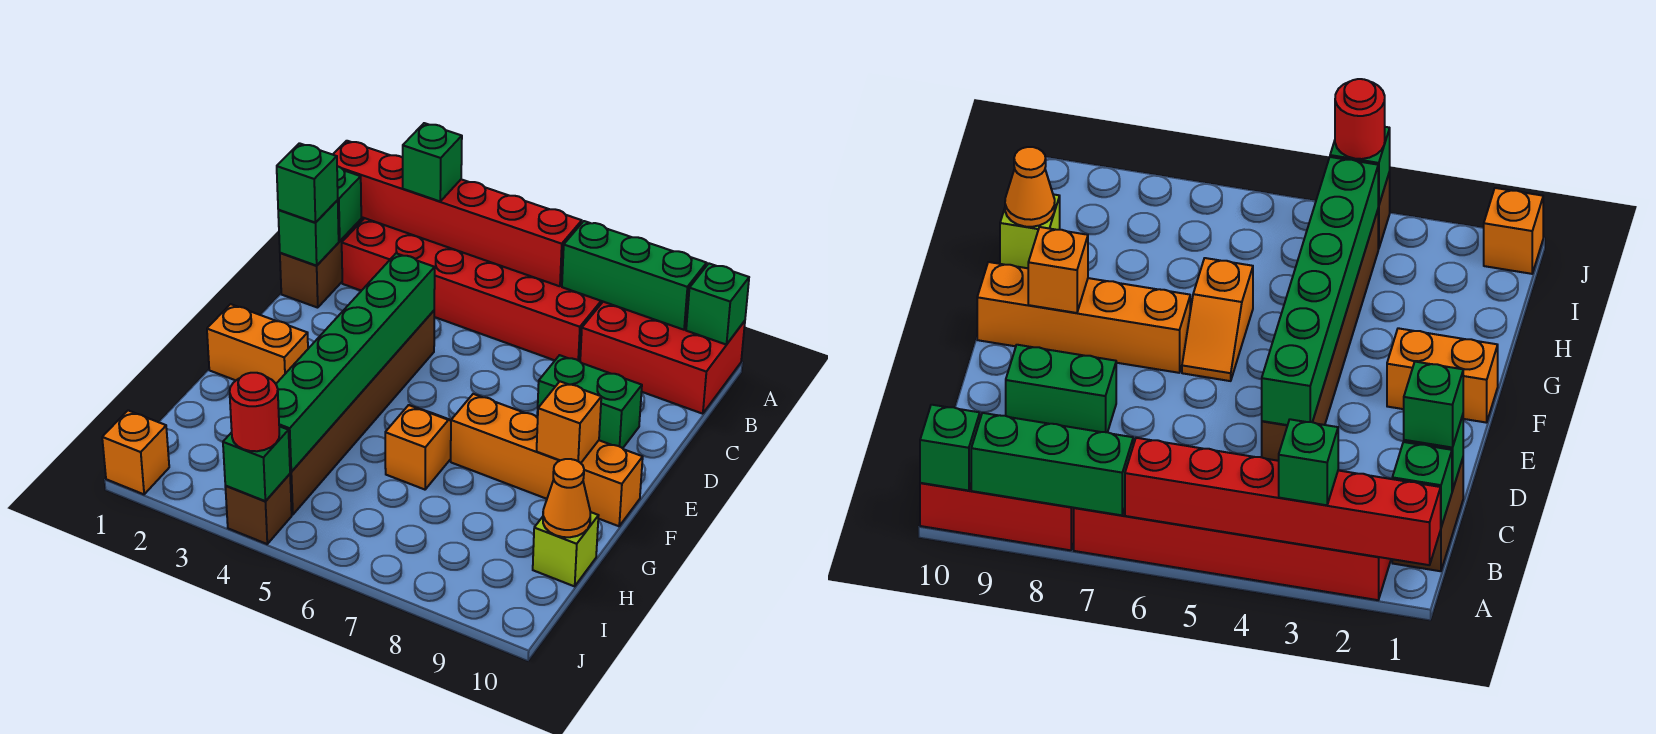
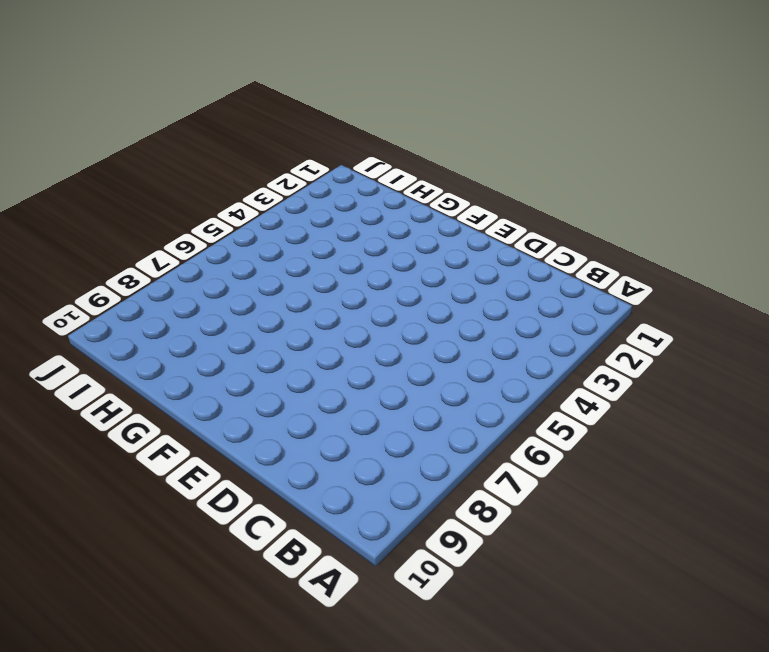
none -> red brick A2:B7 level 1
none -> red brick A8:B10 level 1
none -> brown brick B1:C1 level 1

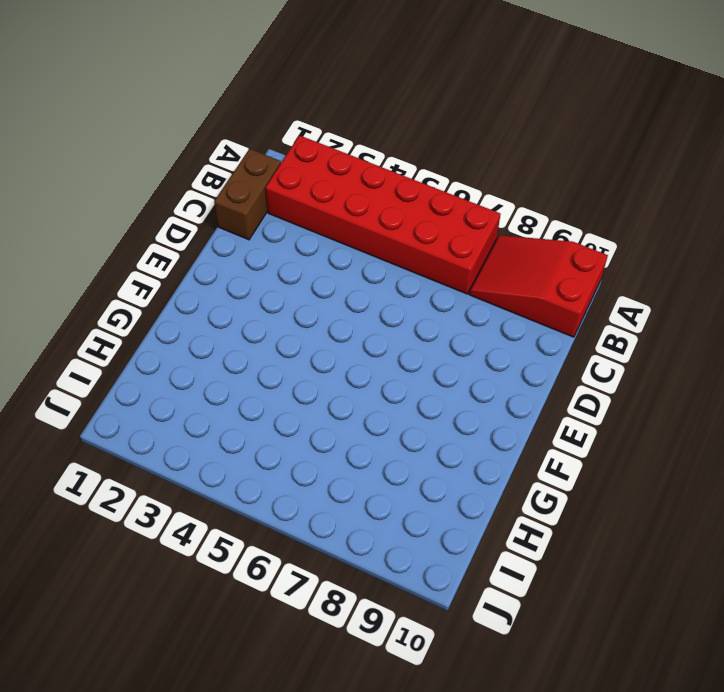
red slope A8:B10 level 1 top 10 -> red brick A8:B10 level 1
none -> brown brick D4:I4 level 1
none -> green brick D8:D9 level 1
none -> orange brick F1:F2 level 1

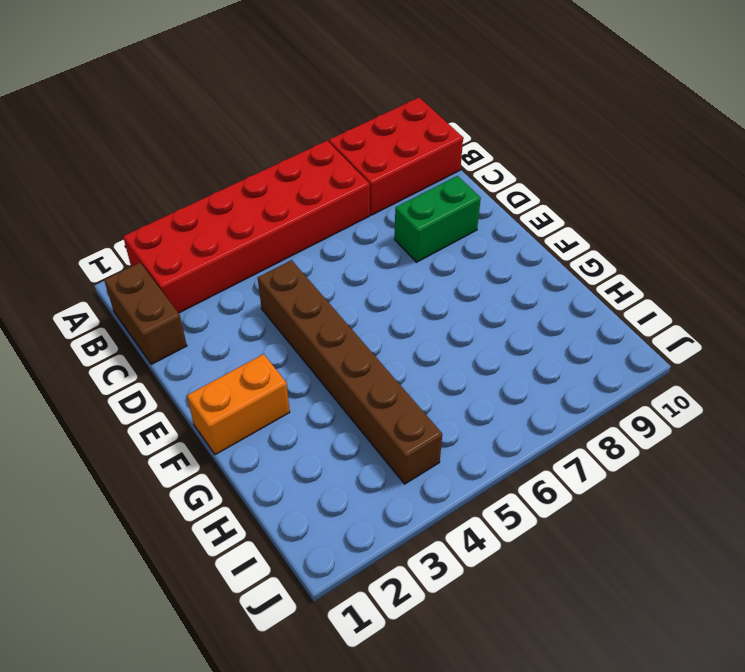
none -> orange slope F6:G6 level 1 top G
none -> orange brick F7:F10 level 1
none -> lime brick H10 level 1

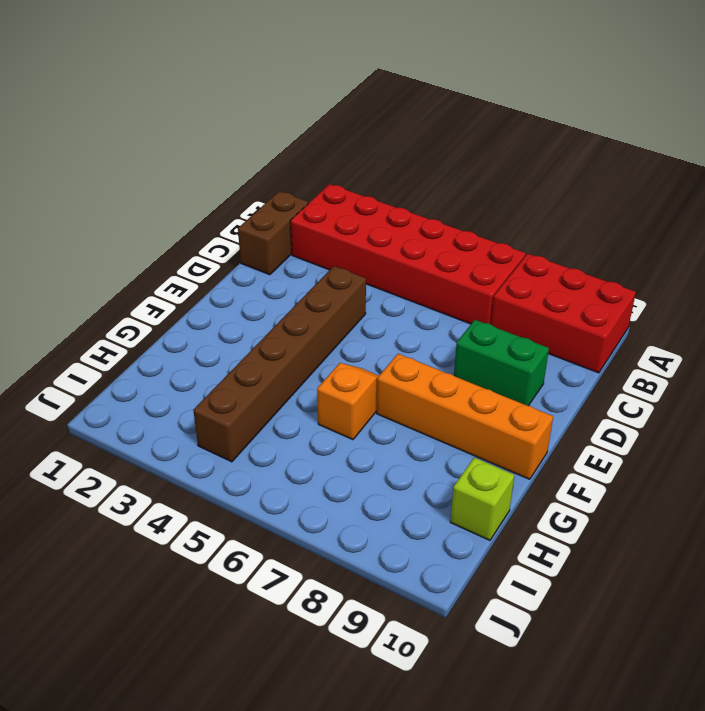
none -> orange brick F1:F2 level 1
none -> orange brick J1 level 1
none -> brown brick J4 level 1

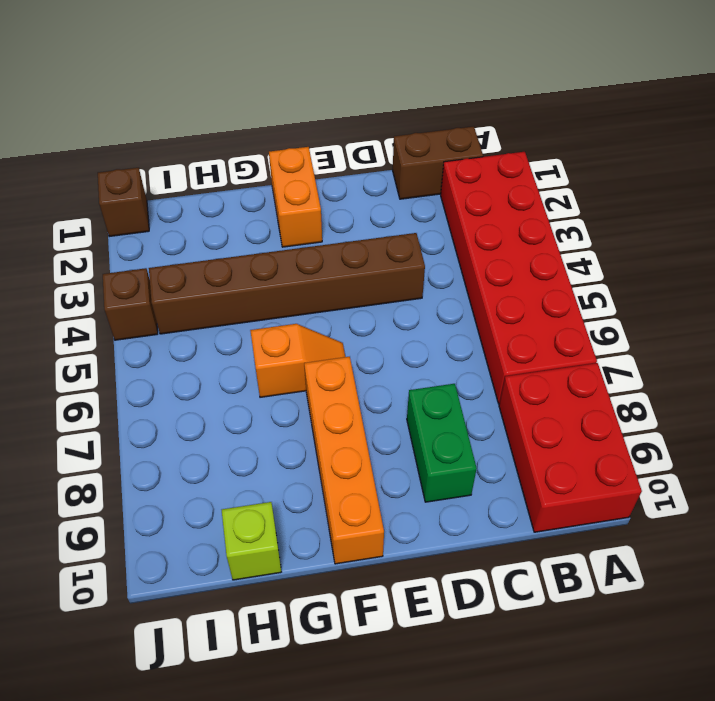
brown brick J1 level 1 -> orange brick J1 level 1
none -> red brick A1:A6 level 2
none -> green brick A7:A9 level 2
none -> green brick A10 level 2

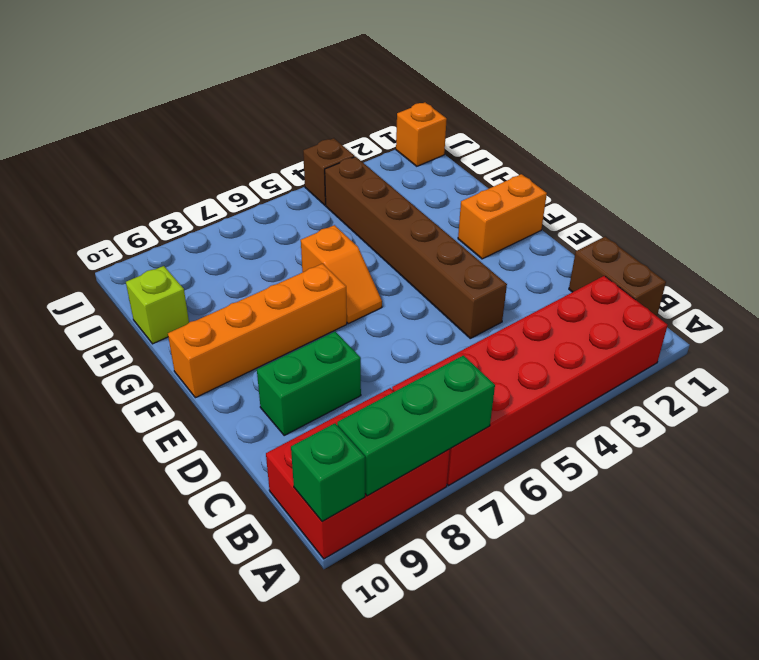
none -> red brick A1:A6 level 2
none -> green brick B1 level 2
none -> green brick C1 level 2

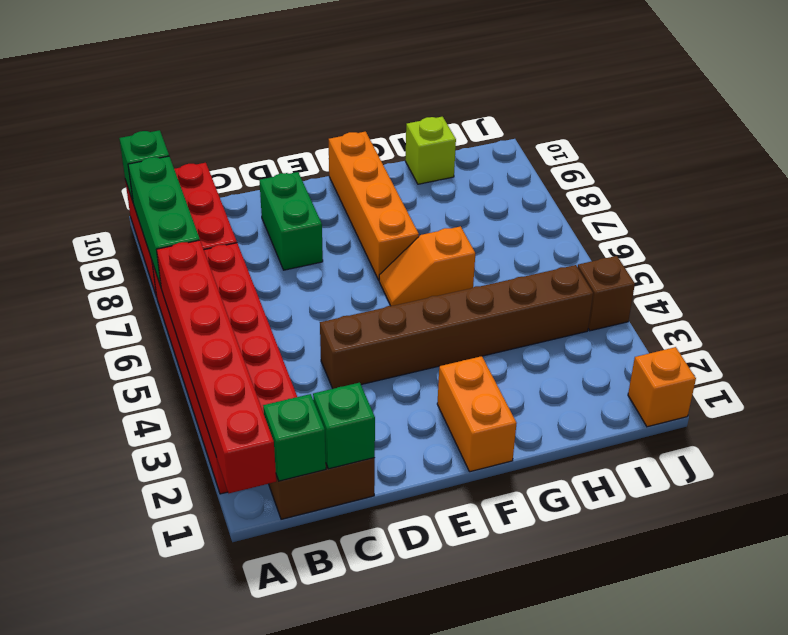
none -> green brick D4:I4 level 2
none -> orange brick F9 level 2
none -> orange cone H10 level 2

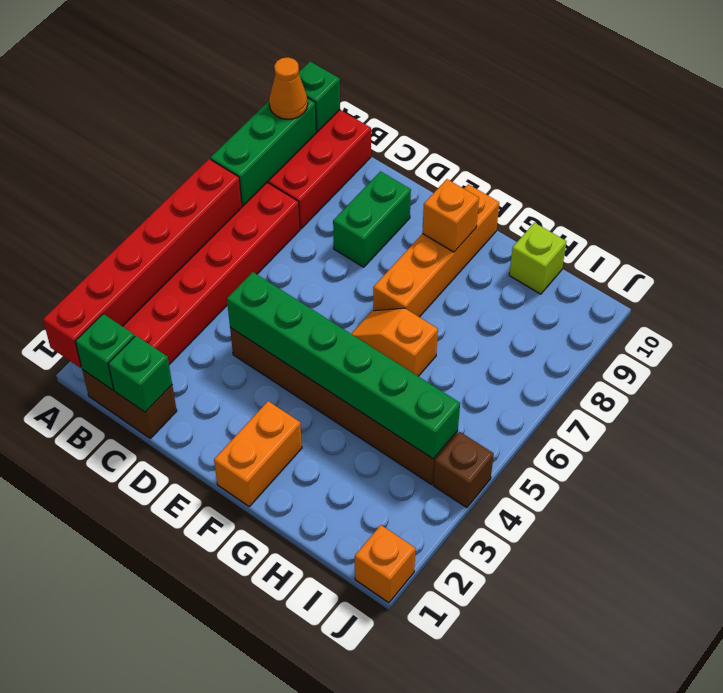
orange cone A9 level 3 -> orange cone H10 level 2
none -> green brick J4 level 2
none -> green brick A3 level 3
none -> green brick C1 level 3

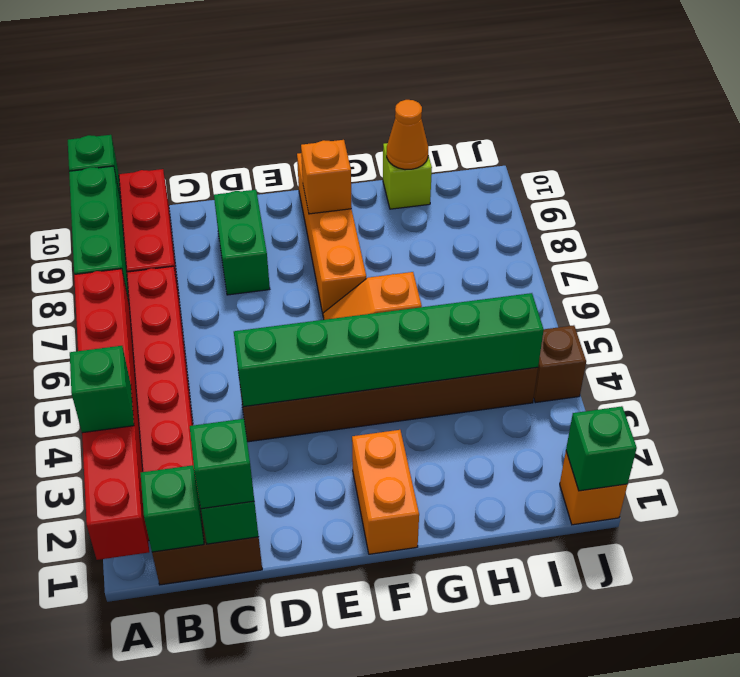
green brick J1 level 2 -> green brick J4 level 2
none -> red round brick J4 level 3

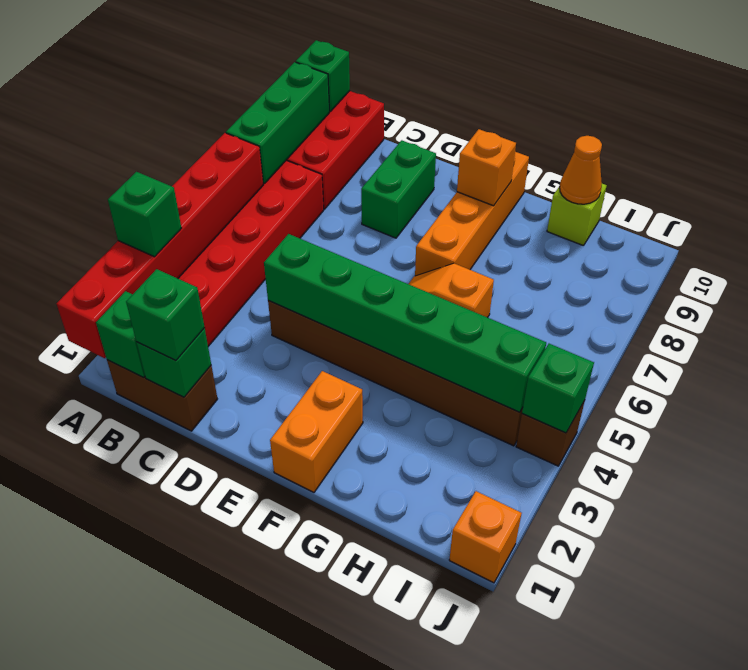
none -> red round brick J4 level 3

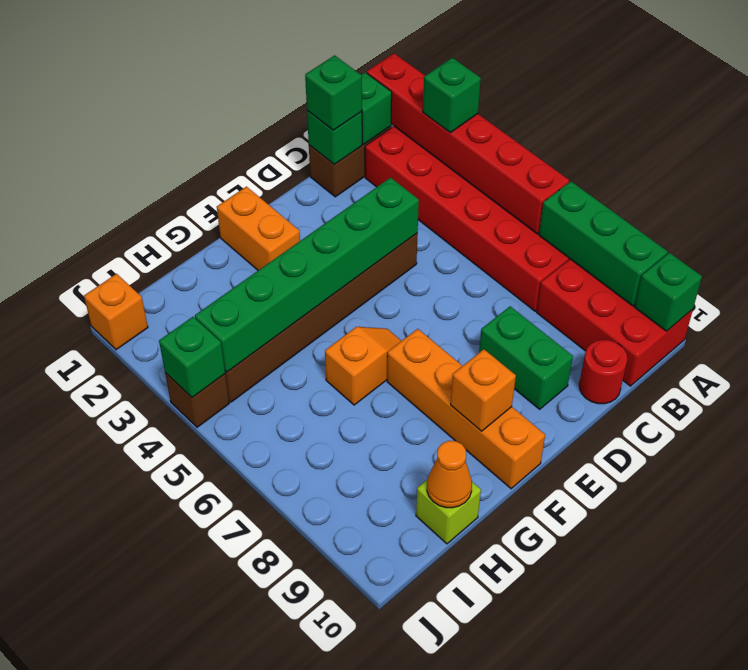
red round brick C10 level 1 -> red round brick J4 level 3

